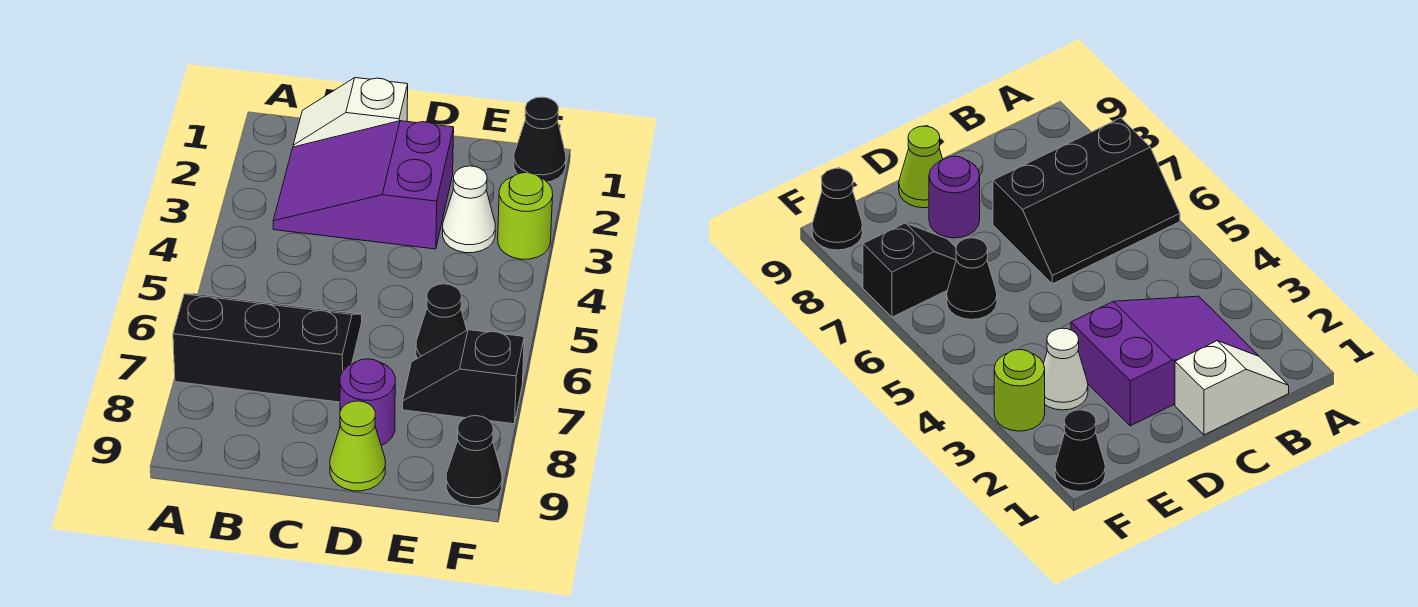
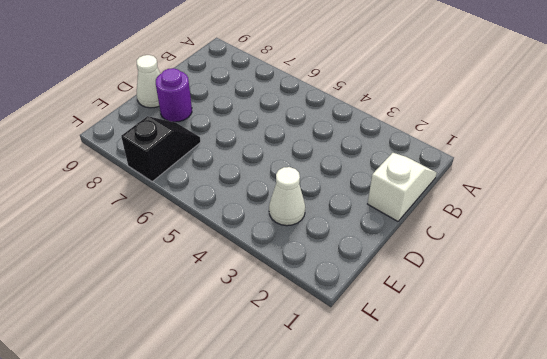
white cone D9 level 1 -> lime cone D9 level 1
none -> black slope A6:C7 level 1 top 7
none -> purple slope B2:D3 level 1 top D

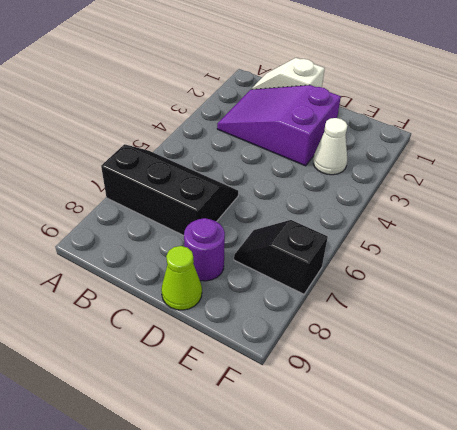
none -> black cone E6 level 1
none -> black cone F1 level 1

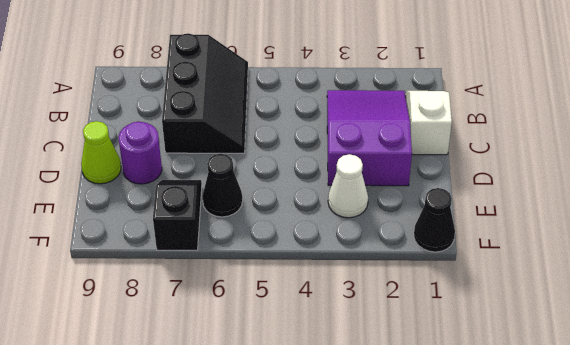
none -> lime round brick F3 level 1
none -> black cone F9 level 1

